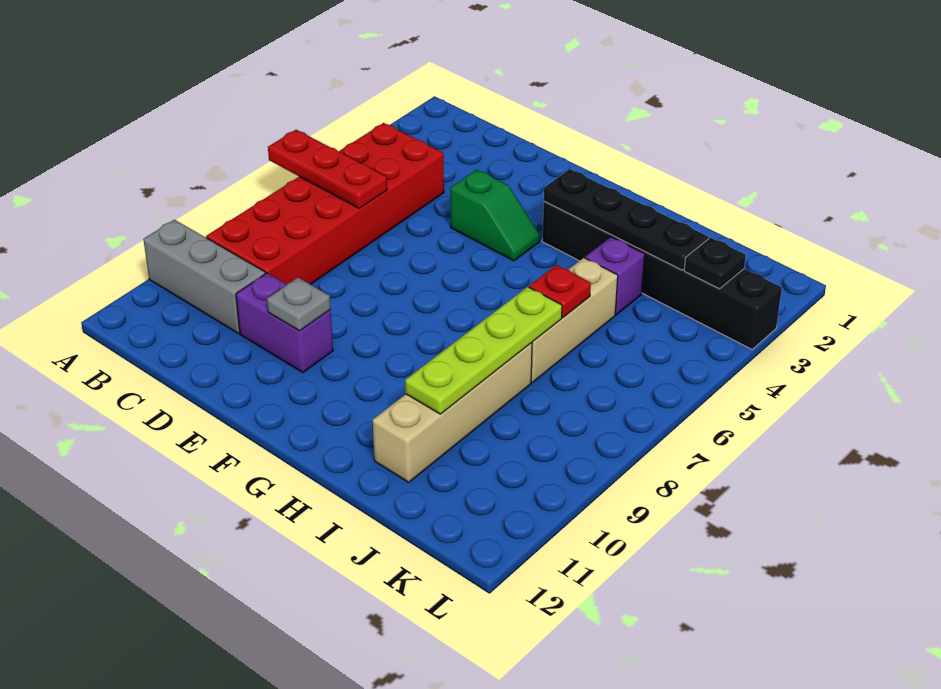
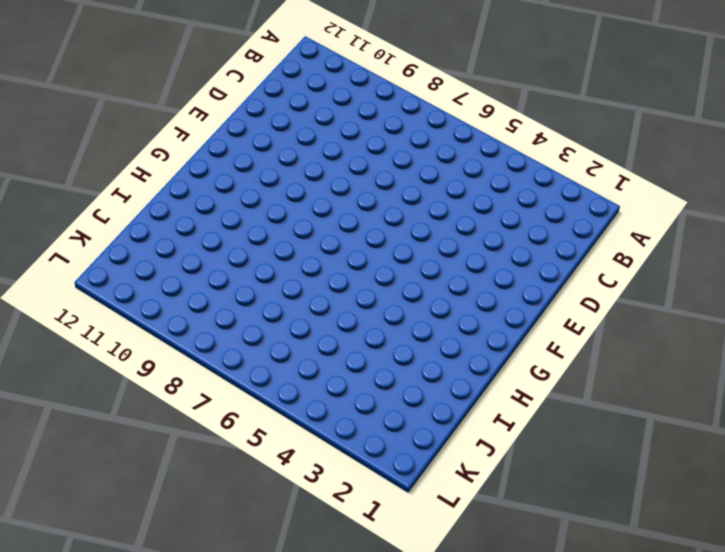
none -> grey brick A10:C10 level 1
none -> red brick B4:C9 level 1
none -> purple brick D10:E10 level 1

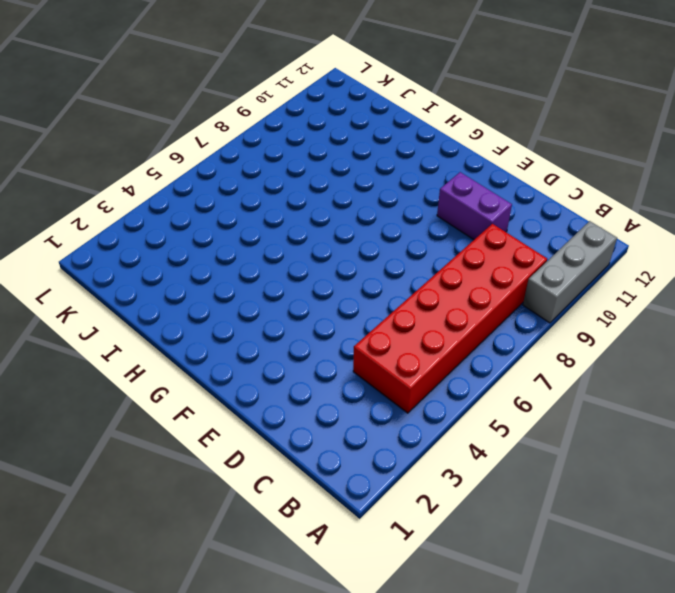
grey brick A9:A11 level 1 -> grey brick A10:C10 level 1
none -> green slope E4:F4 level 1 top E
none -> black brick G3:L3 level 1
none -> purple brick I4 level 1

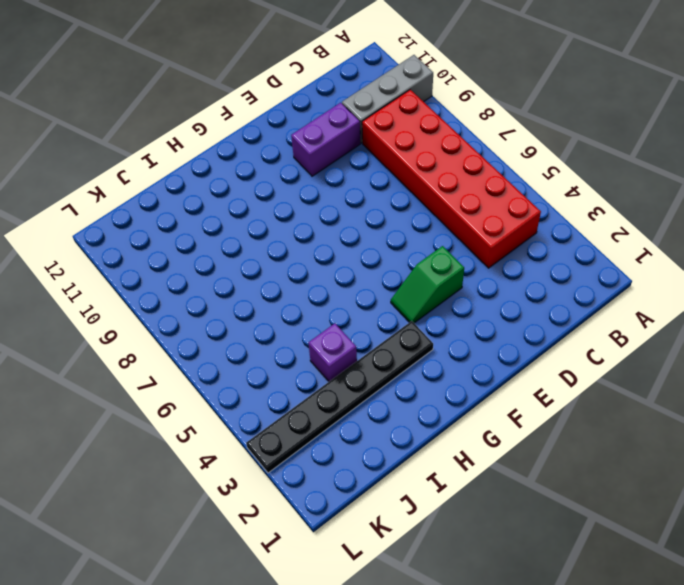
black plate G3:L3 level 1 -> black brick G3:L3 level 1
none -> tan brick I5:I7 level 1
none -> tan brick I8:I11 level 1
none -> red plate A6:C6 level 2

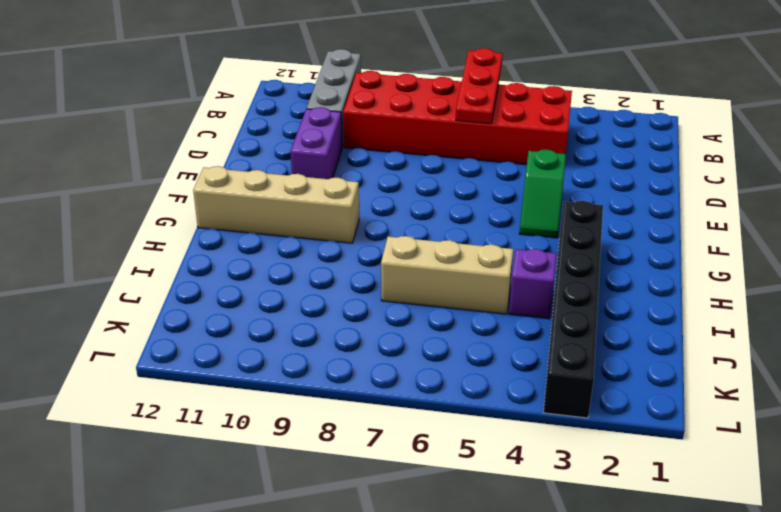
tan brick G9:G12 level 1 -> tan brick I8:I11 level 1
none -> grey plate E10 level 2
none -> black plate G3:J3 level 2
none -> red plate I6 level 2

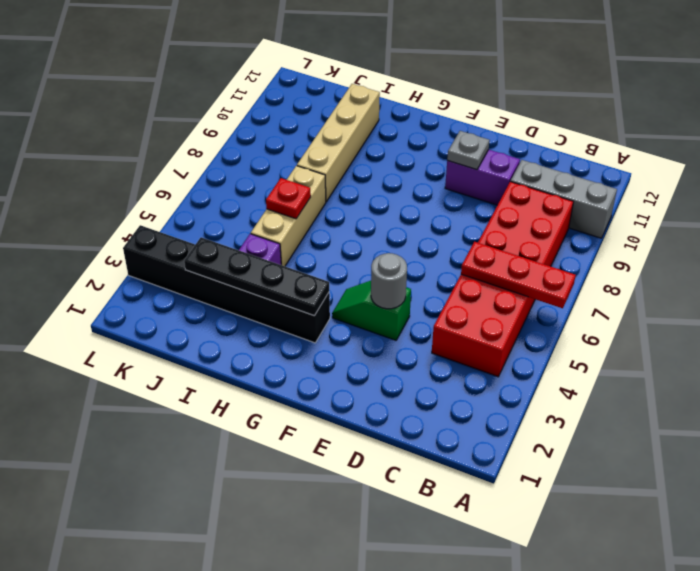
grey round brick E4 level 2 -> none
none -> lime plate I7:I10 level 2
none -> black plate K3 level 2

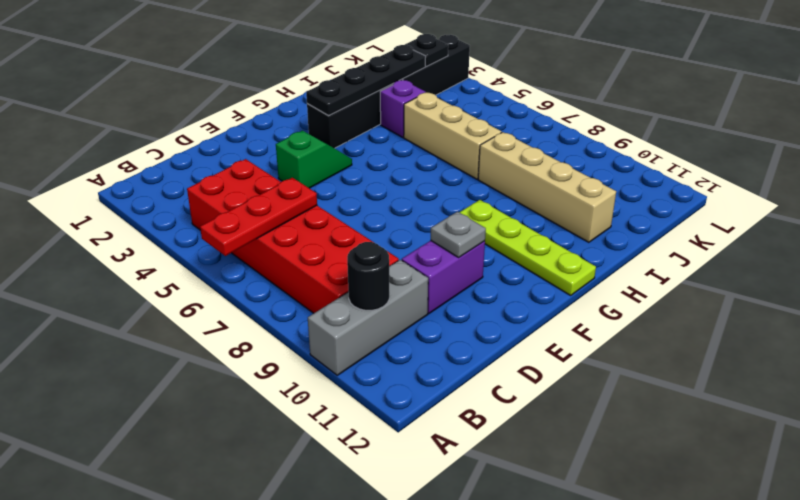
black round brick B10 level 2 -> none
lime plate G9:G12 level 1 -> lime plate I7:I10 level 2
none -> red plate I6 level 2

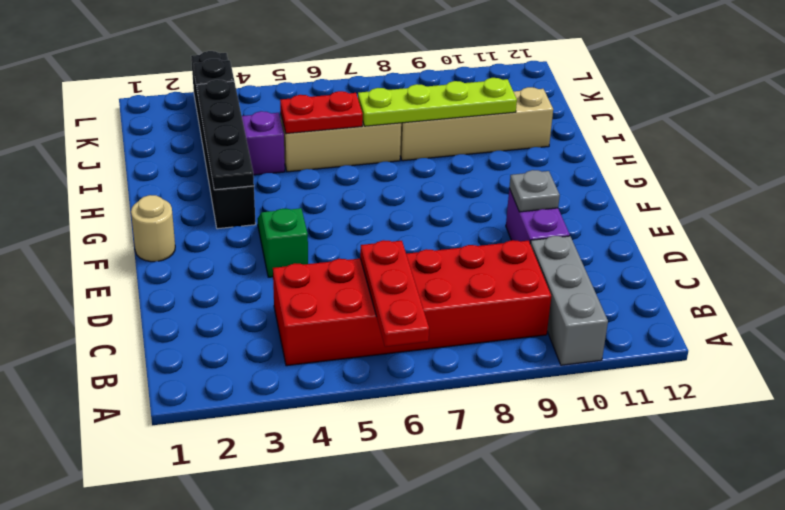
tan round brick F1 level 1 -> none
red plate I5:I6 level 2 -> red plate I6 level 2

